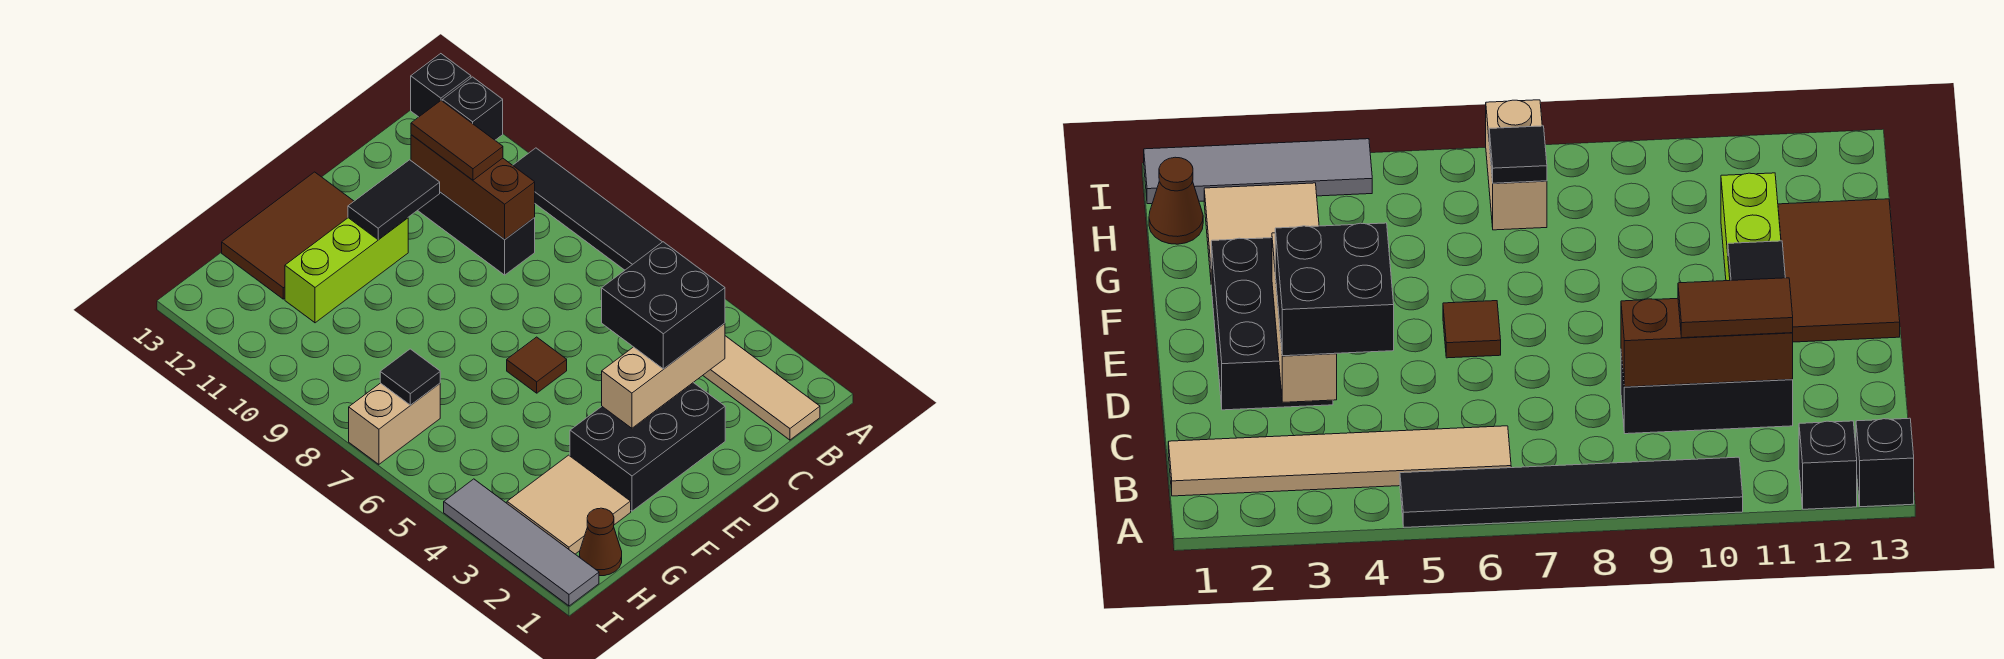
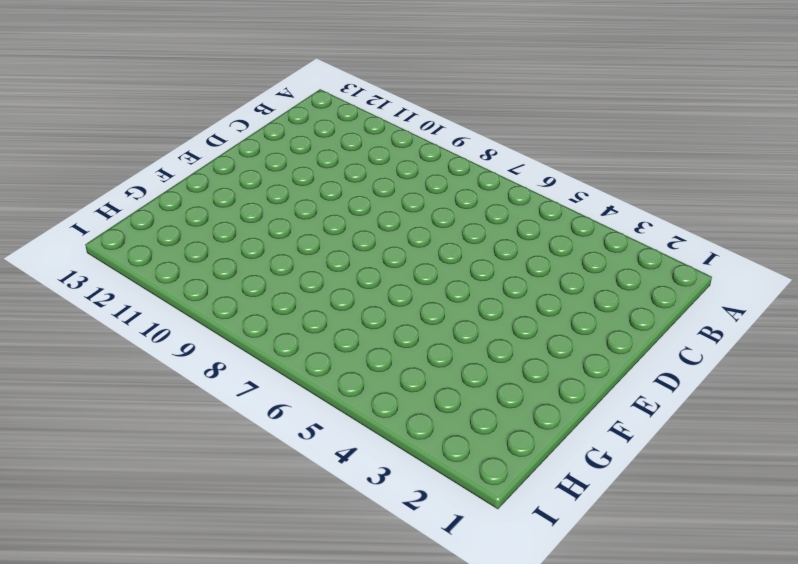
none -> black tile A5:A10 level 1
none -> black brick A12 level 1
none -> black brick A13 level 1

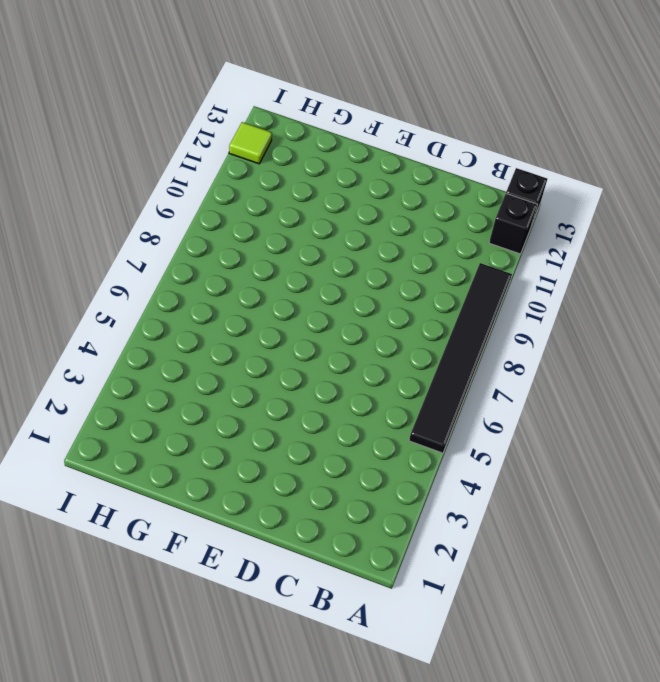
lime tile I12 level 1 -> none
none -> tan tile B1:B6 level 1
none -> black brick C9:C11 level 1
none -> black brick D2:F3 level 1

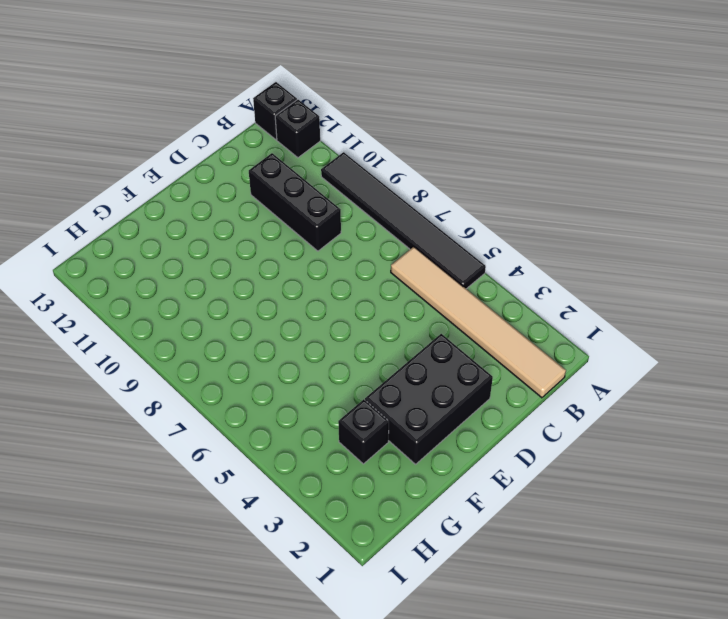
black brick G3 level 1 -> tan tile G2:H3 level 1
none -> brown tile E6 level 1
none -> lime brick E11:G11 level 1
none -> brown tile E12:G13 level 1

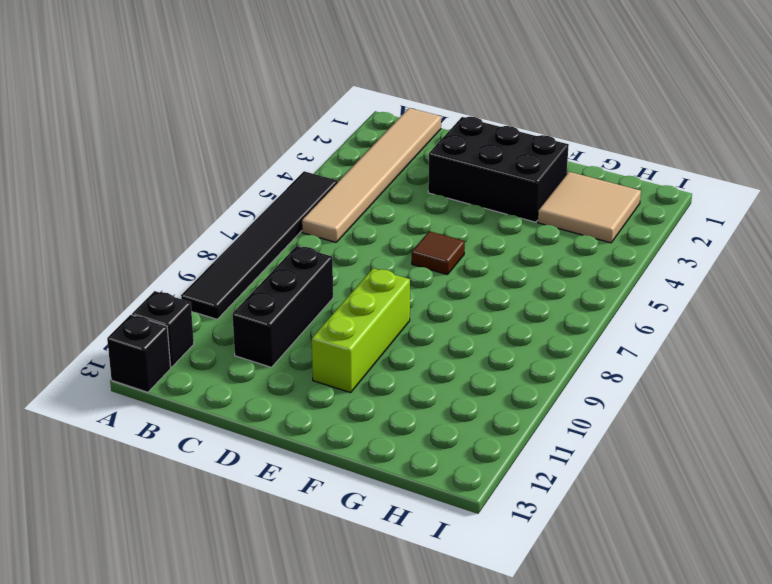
lime brick E9:E11 level 1 -> lime brick E11:G11 level 1
none -> brown tile E12:G13 level 1
none -> brown cone H1 level 1
none -> tan brick H7:I7 level 1

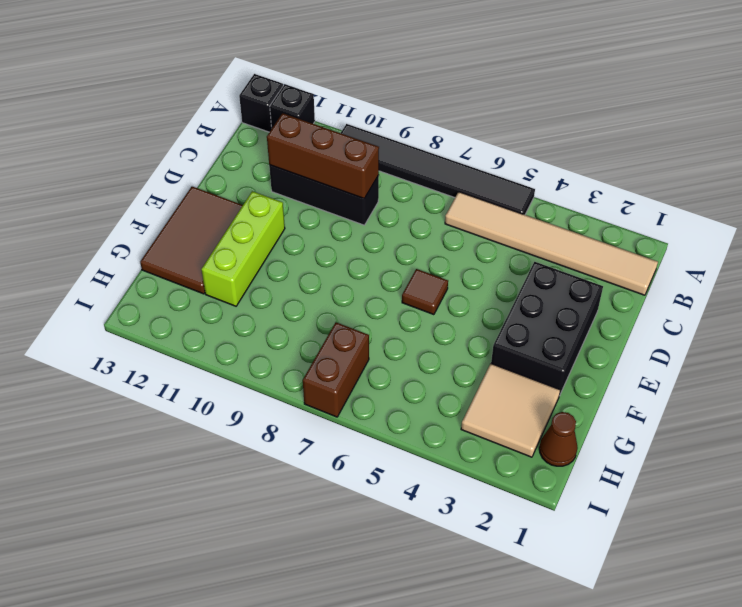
brown brick H7:I7 level 1 -> tan brick H7:I7 level 1
none -> grey tile I1:I4 level 1
none -> tan brick C3:E3 level 2
none -> black tile D11:E11 level 2

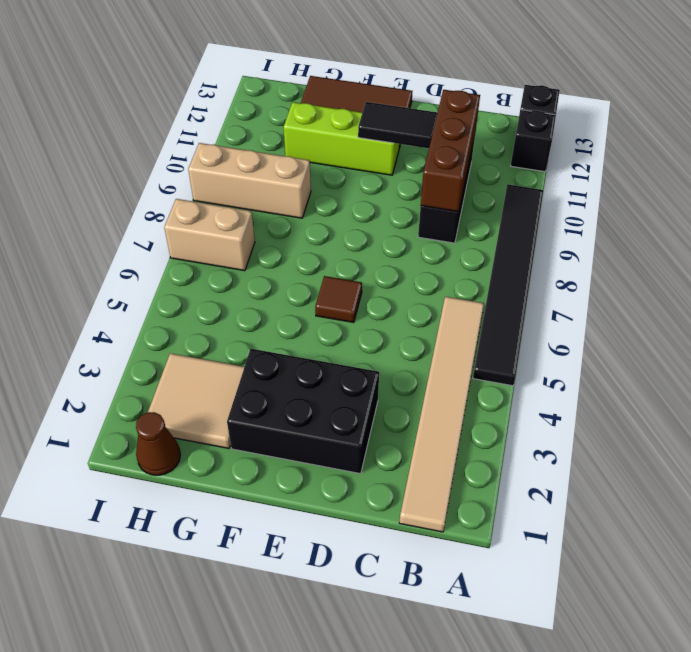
tan brick G9:I9 level 1 -> tan brick C3:E3 level 2
none -> grey tile I1:I4 level 1
none -> black tile H7 level 2
none -> black brick C3:D4 level 3

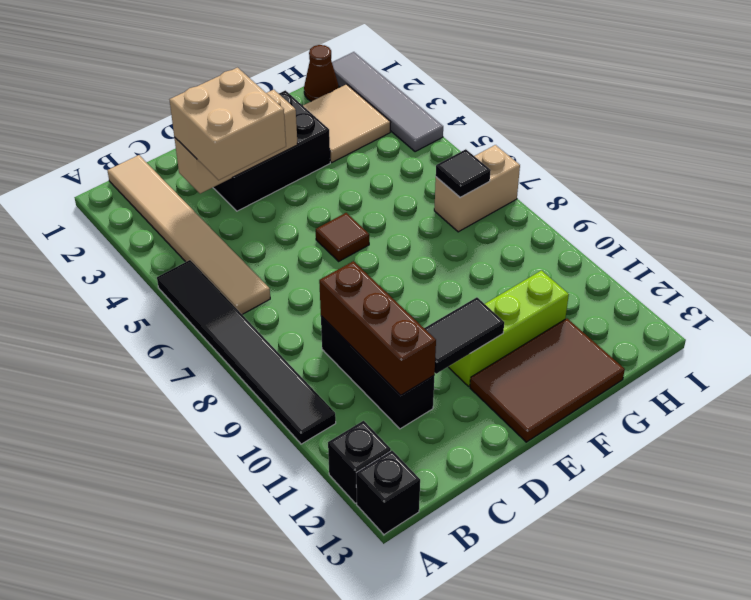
tan brick C3:D4 level 3 -> black brick C3:D4 level 3
none -> brown tile C10:C11 level 3

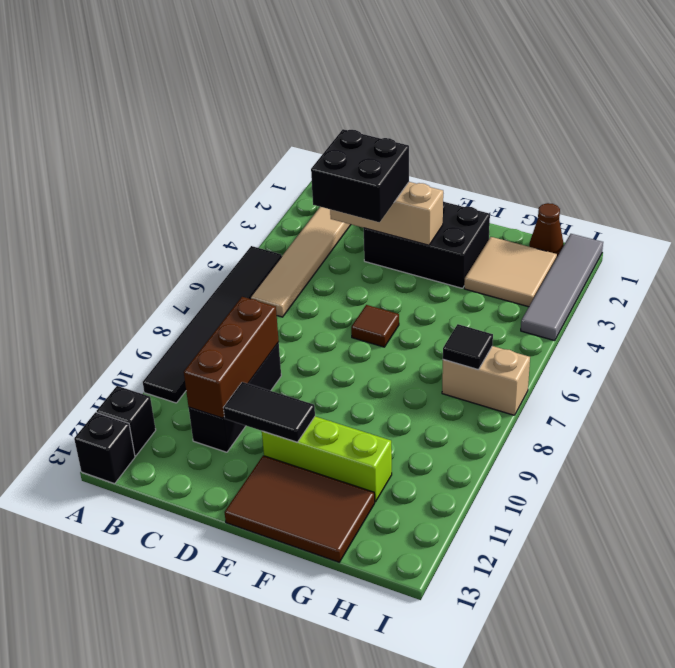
none -> brown tile C10:C11 level 3

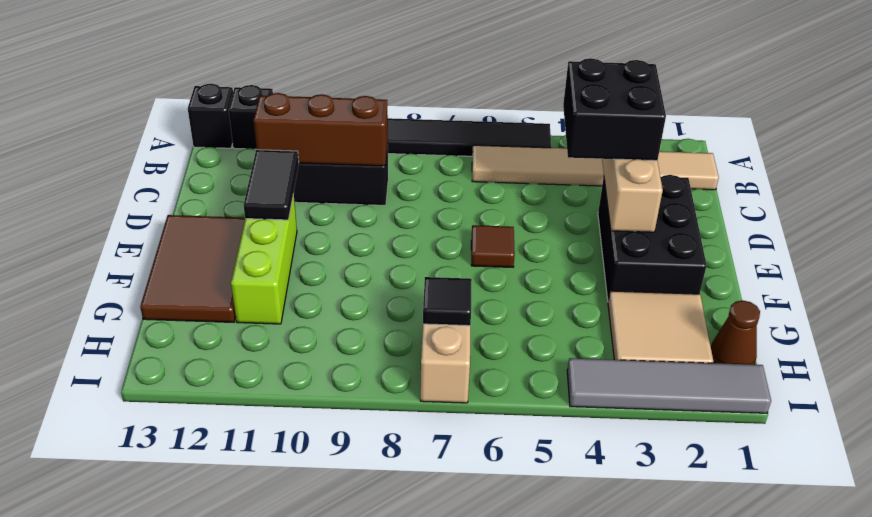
none -> brown tile C10:C11 level 3

